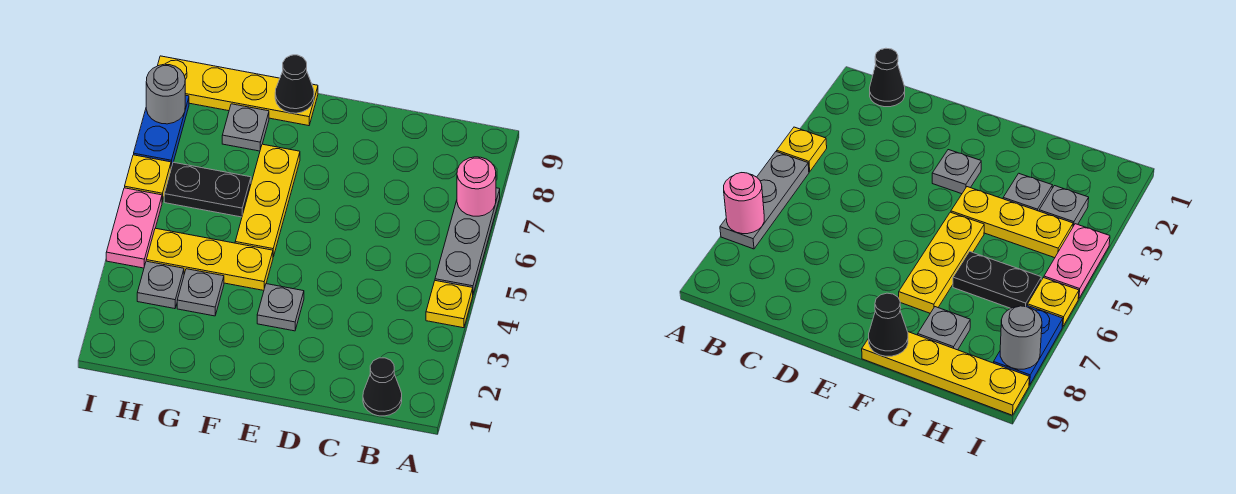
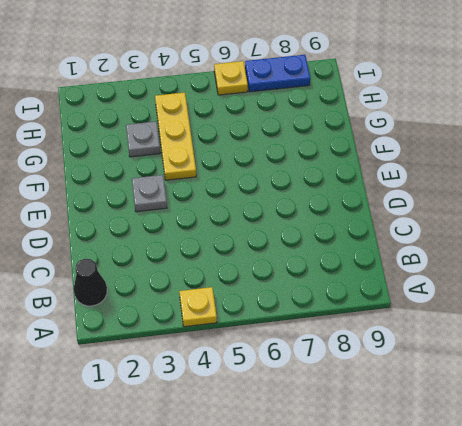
none -> grey plate A5:A7 level 1
none -> yellow plate F5:F7 level 1
none -> yellow plate F9:I9 level 1

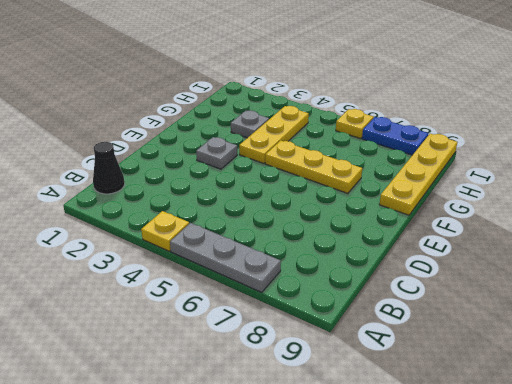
none -> black plate G6:H6 level 1
none -> grey plate G8 level 1
none -> grey plate H3 level 1

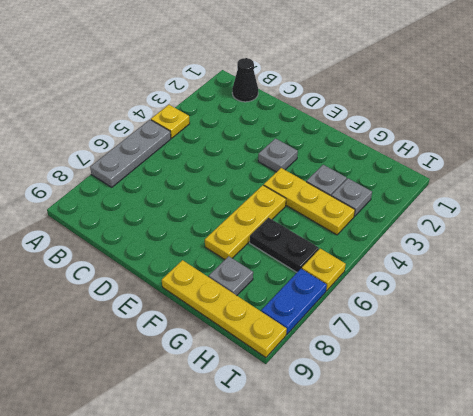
none -> pink plate I4:I5 level 1
none -> pink round brick A7 level 2
none -> black cone F9 level 2

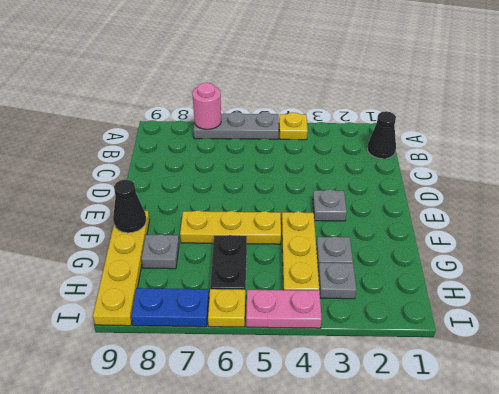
none -> grey round brick I8 level 2

